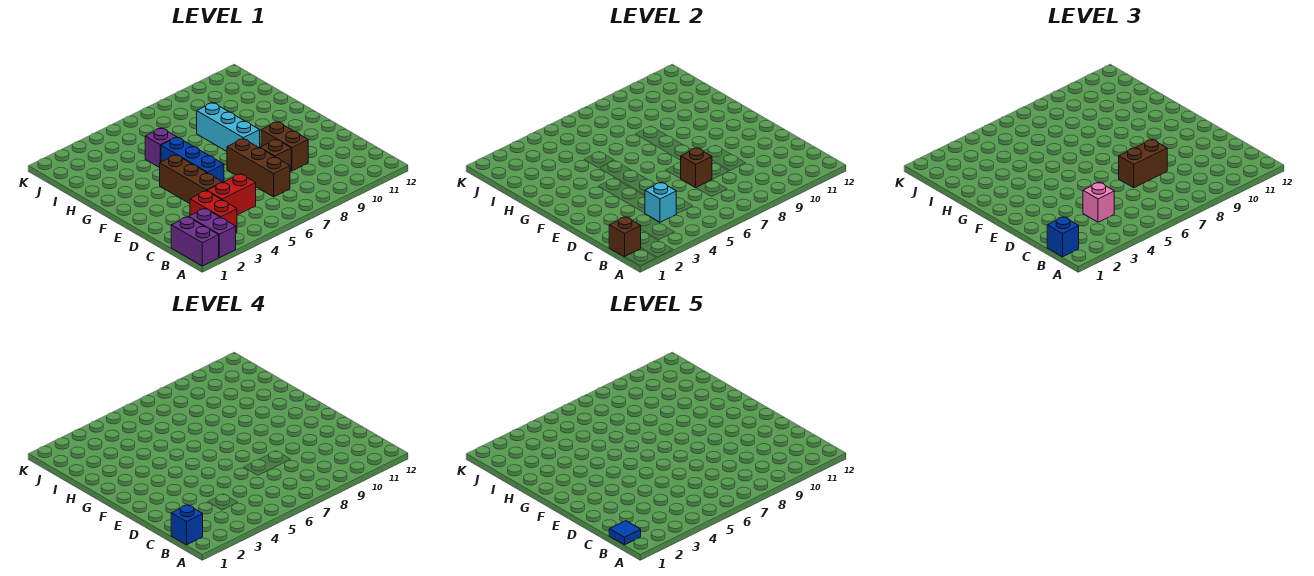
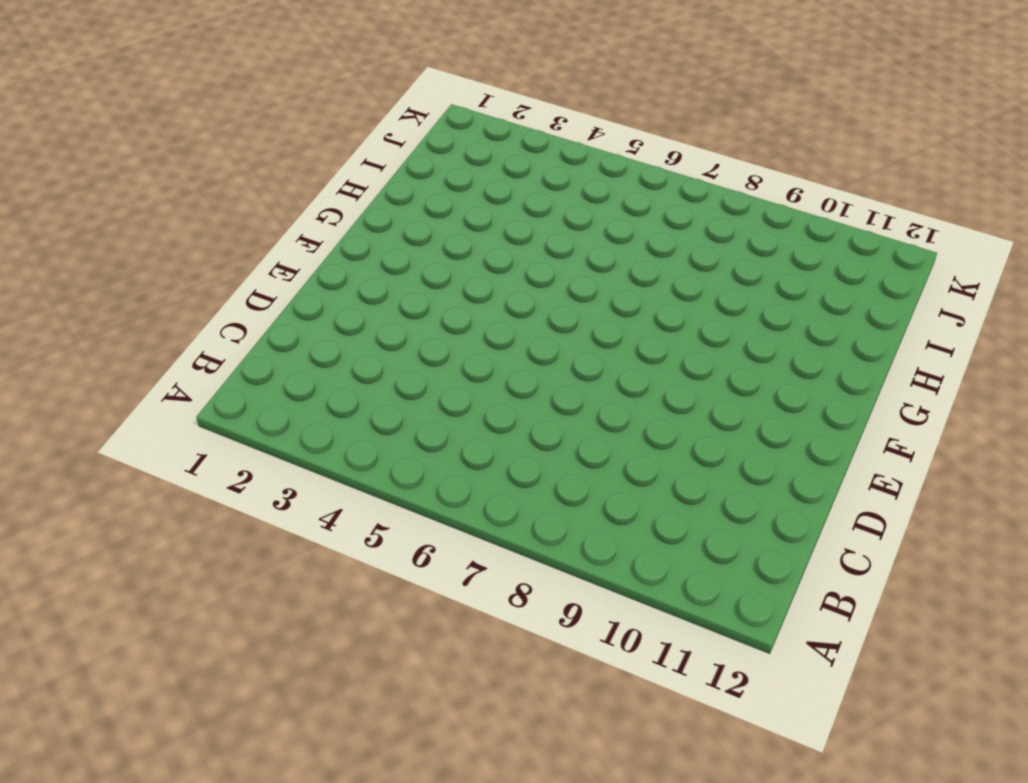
none -> purple brick A1:B1 level 1
none -> purple brick A2:B2 level 1
none -> red brick B3:C3 level 1

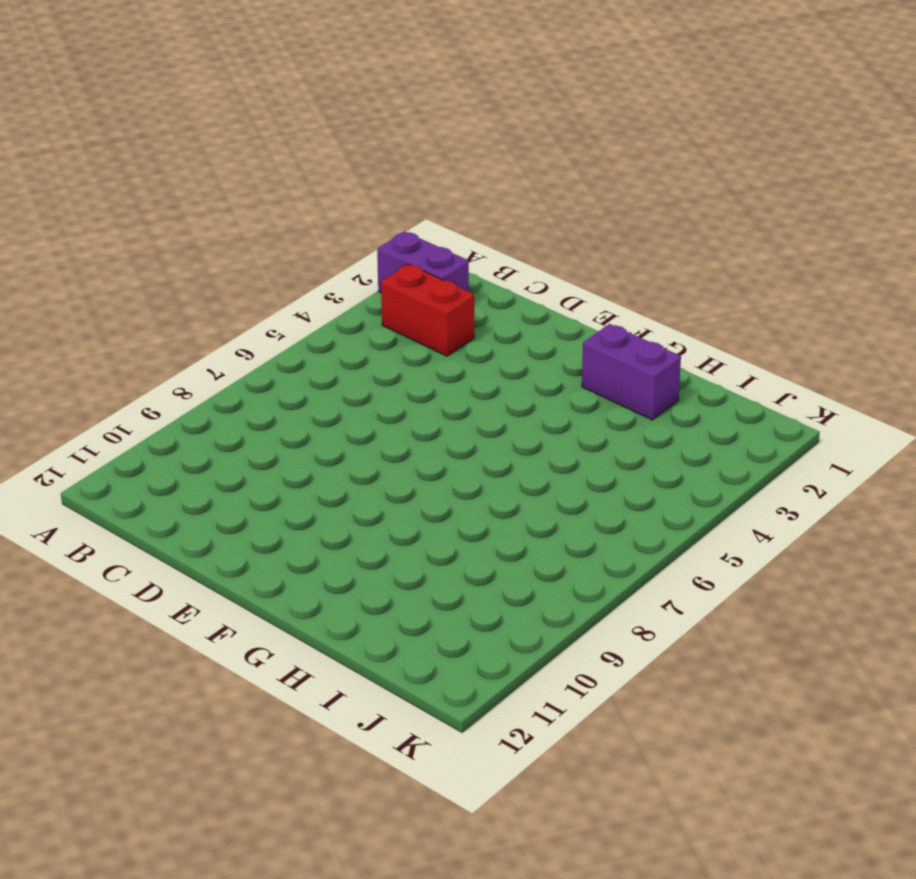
purple brick G2:H2 level 1 -> purple brick A1:B1 level 1
none -> red brick C4:C5 level 1
none -> brown brick C7:E7 level 1
none -> brown brick D4:F4 level 1

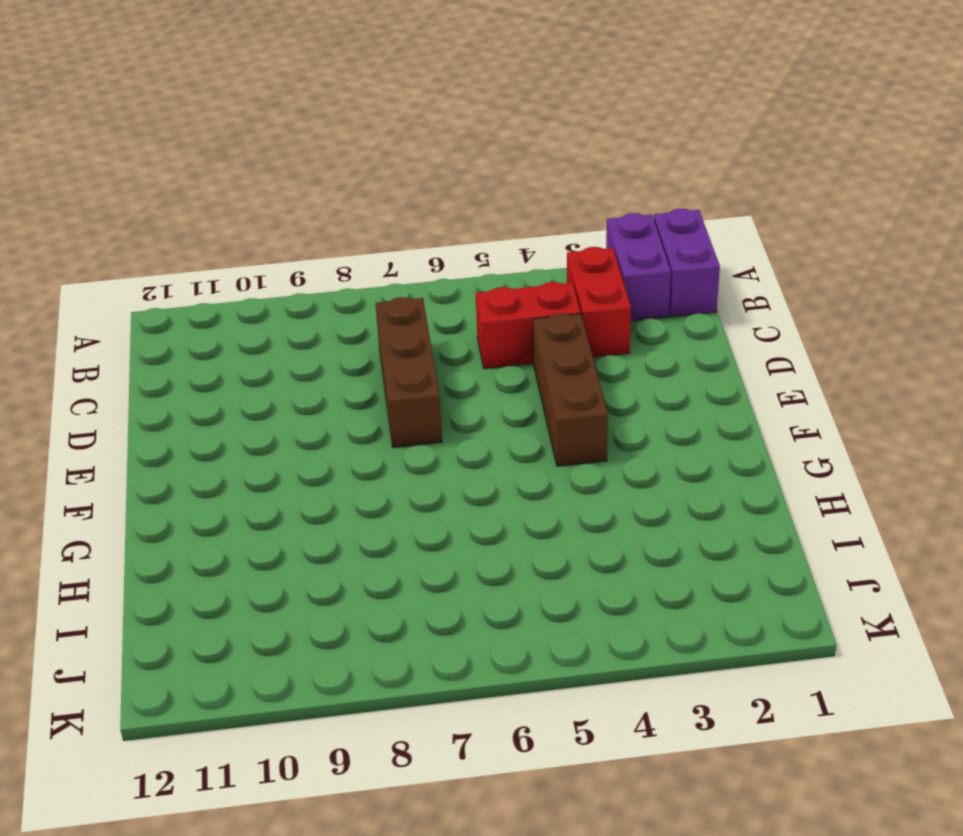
none -> brown brick D8 level 1
none -> brown brick D9:E9 level 1
none -> blue brick E5:G5 level 1

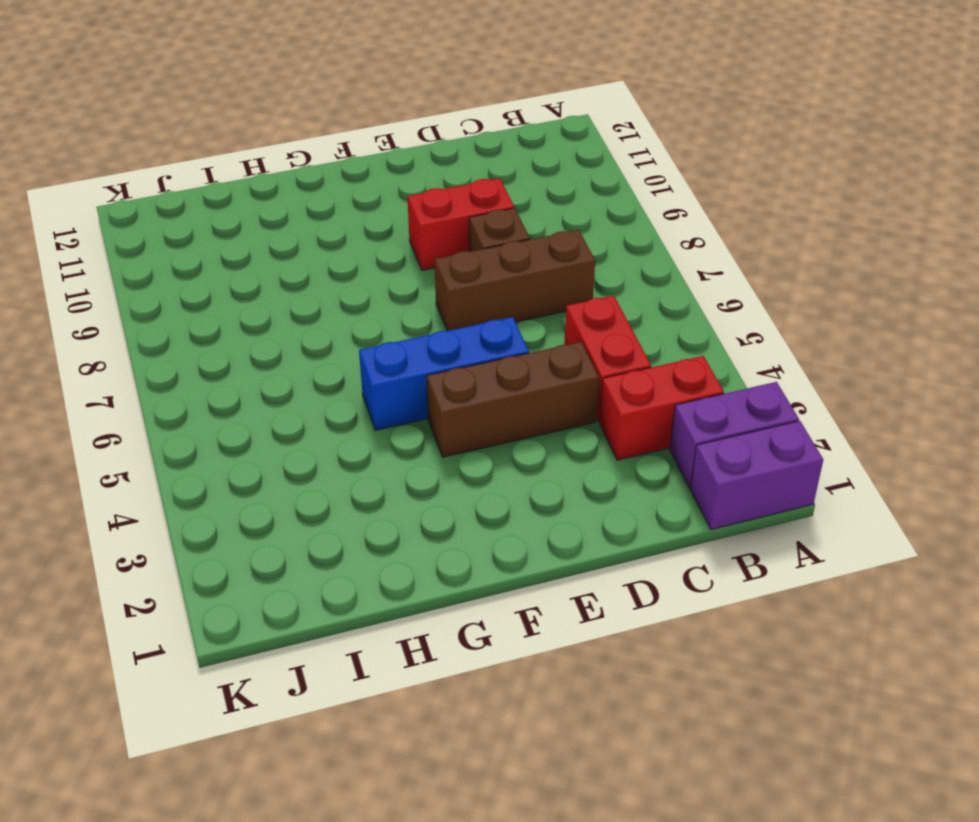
red brick D9:E9 level 1 -> brown brick D9:E9 level 1
none -> cyan brick F8:H8 level 1
none -> purple brick H5 level 1
none -> brown brick B1 level 2

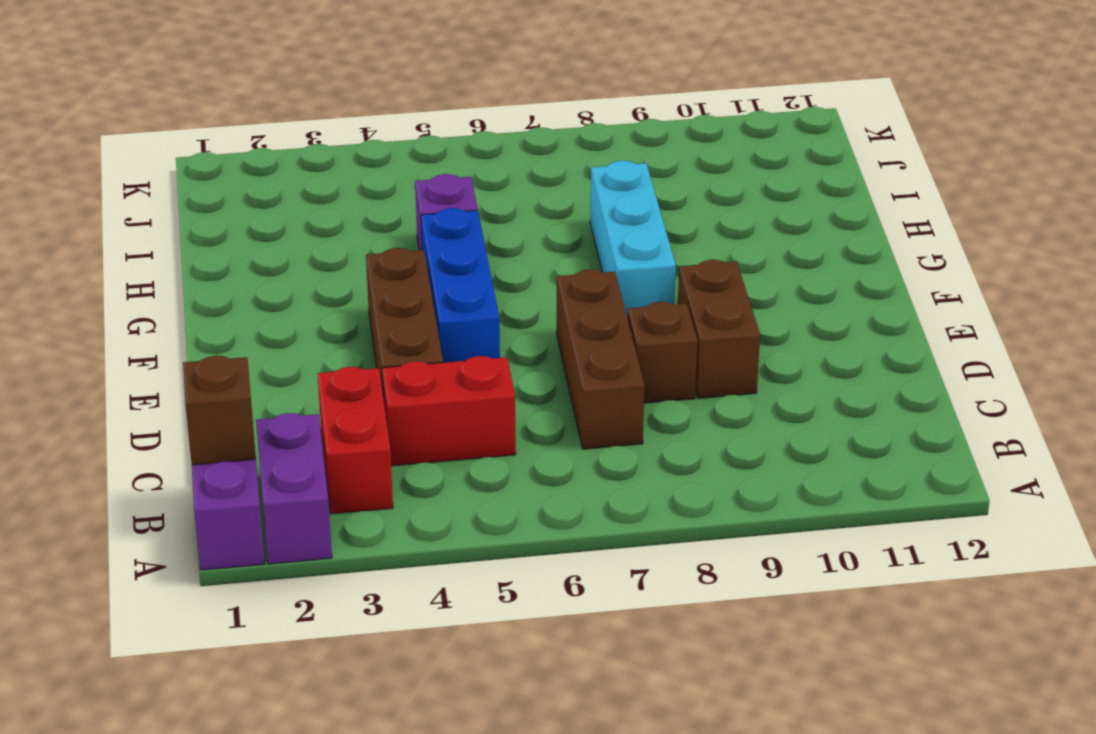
none -> cyan brick C4 level 2
none -> brown brick D7 level 2
none -> blue brick B1 level 3

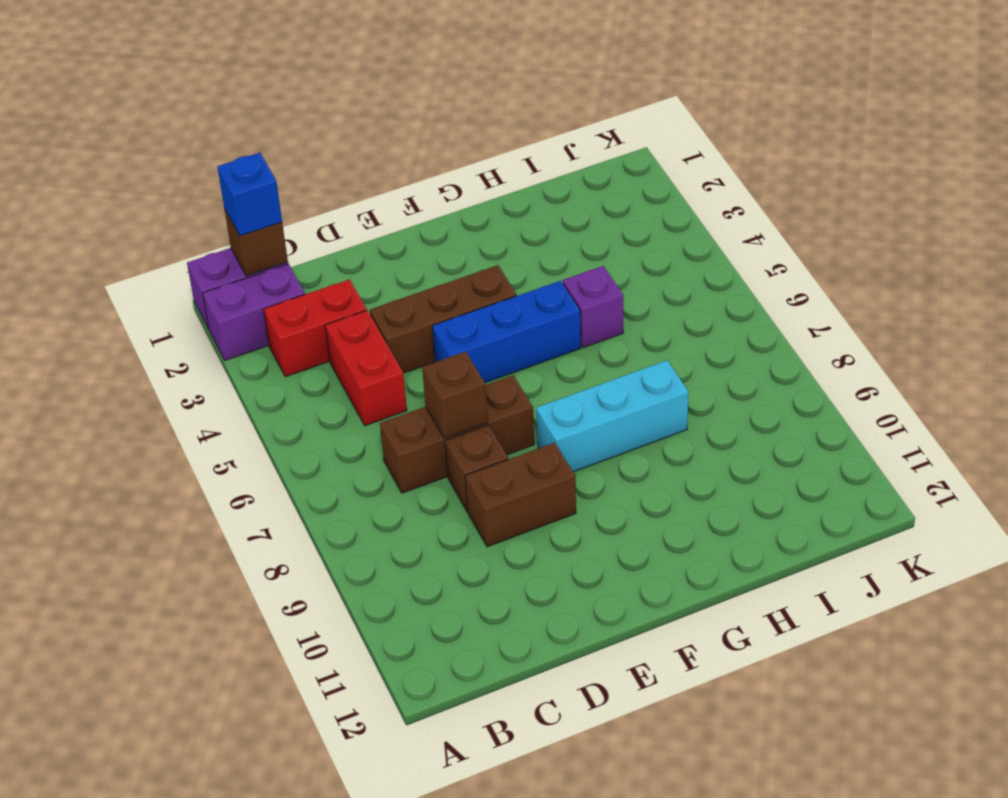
none -> cyan brick C4 level 2
none -> pink brick C4 level 3
none -> brown brick D7:D8 level 3

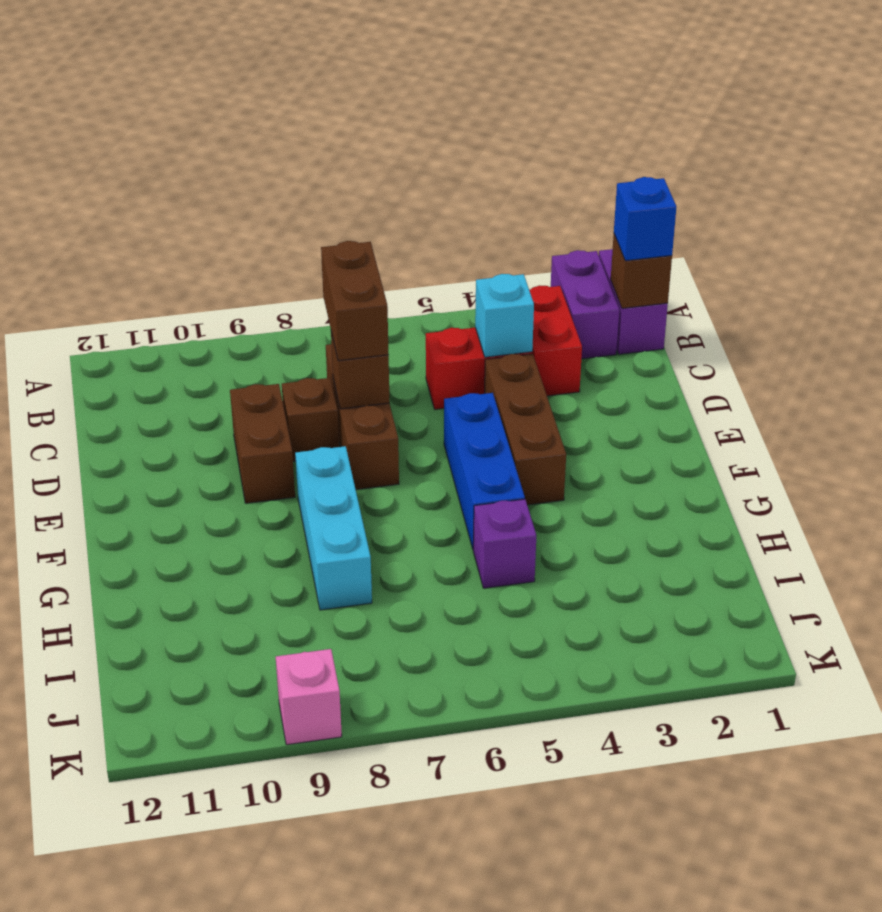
brown brick C7:D7 level 3 -> brown brick D7:D8 level 3
pink brick K9 level 1 -> pink brick C4 level 3
none -> blue brick B1 level 4
none -> blue tile B1 level 5

